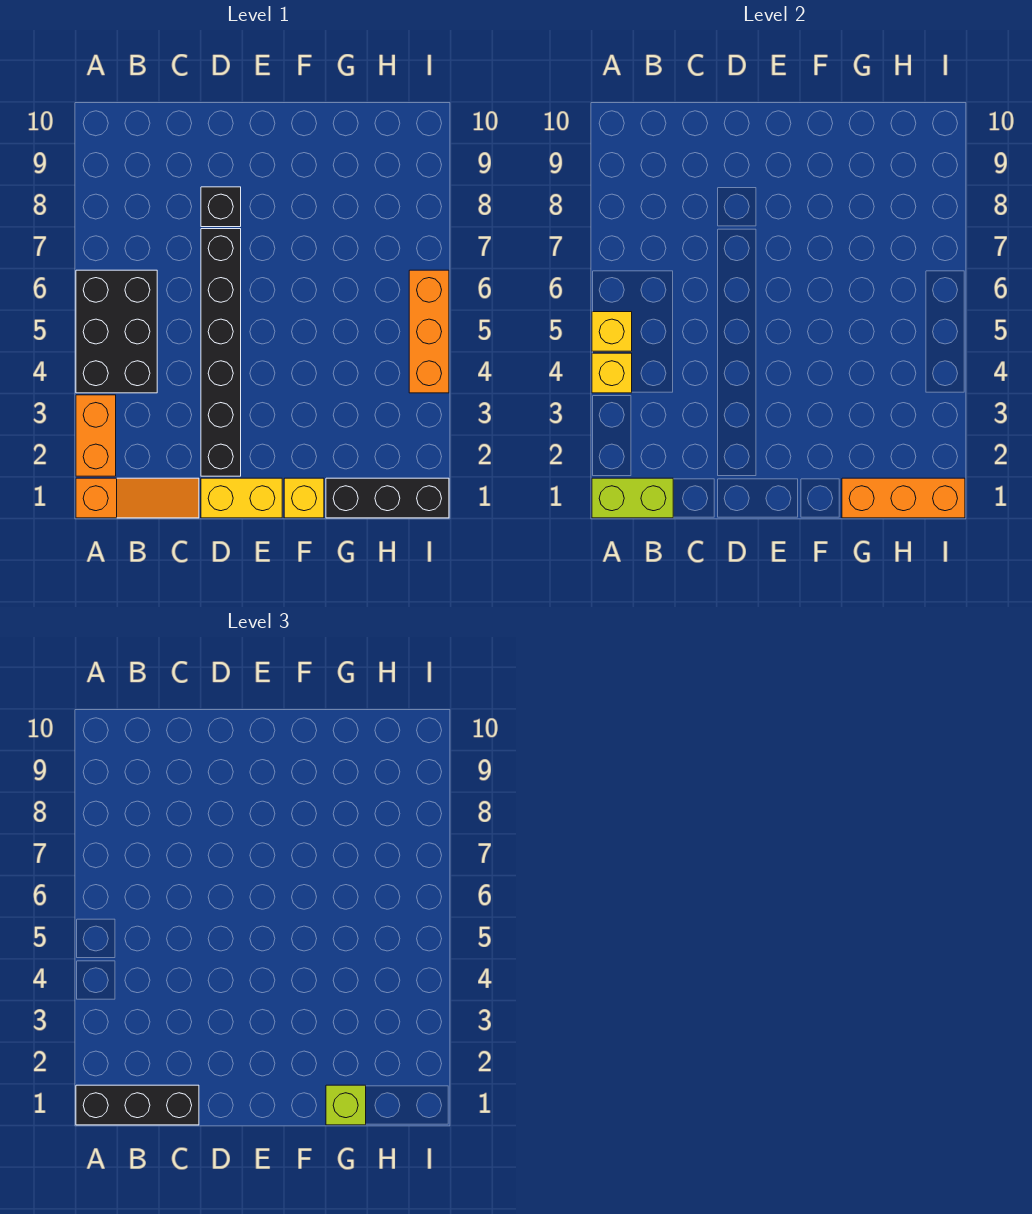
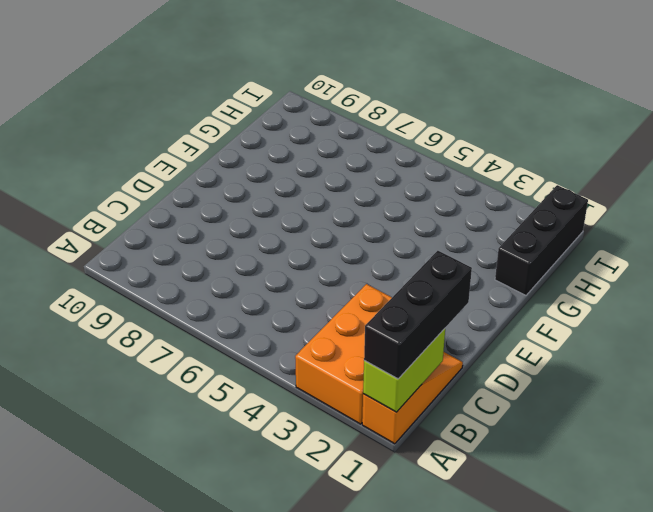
orange brick A2:C3 level 1 -> orange brick A2:A3 level 1
none -> black brick A4:B6 level 1
none -> yellow brick D1:E1 level 1
none -> black brick D2:D7 level 1

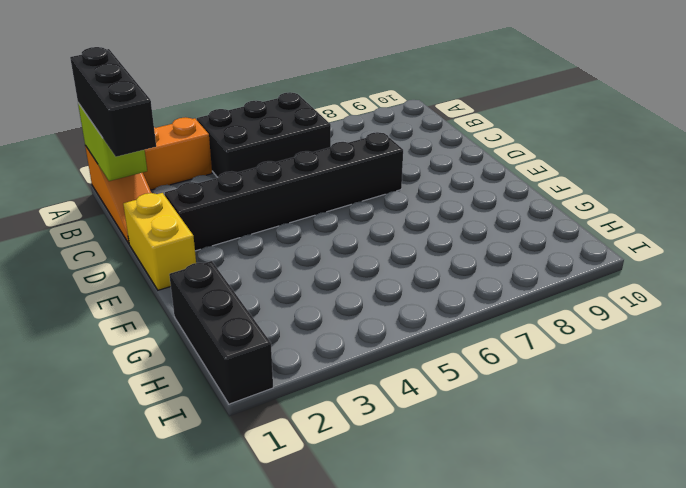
none -> black brick D8 level 1
none -> yellow brick F1 level 1
none -> orange brick I4:I6 level 1

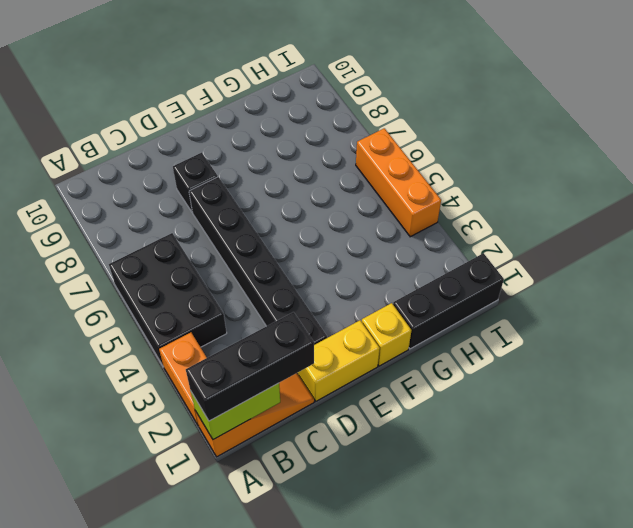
none -> yellow brick A4 level 2
none -> yellow brick A5 level 2
none -> orange brick G1:I1 level 2

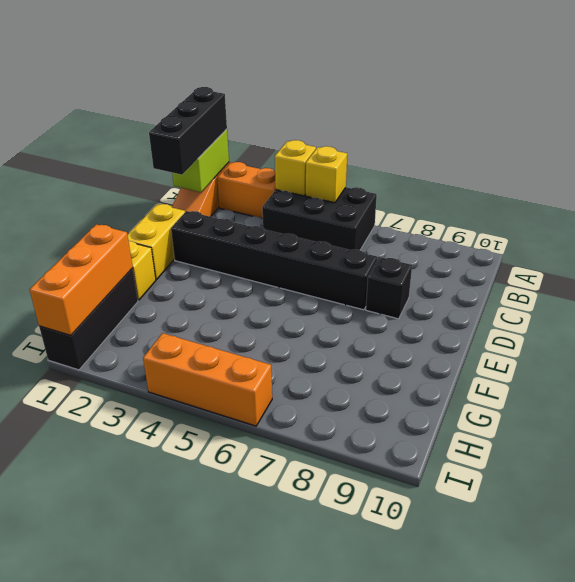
none -> lime brick G1 level 3

